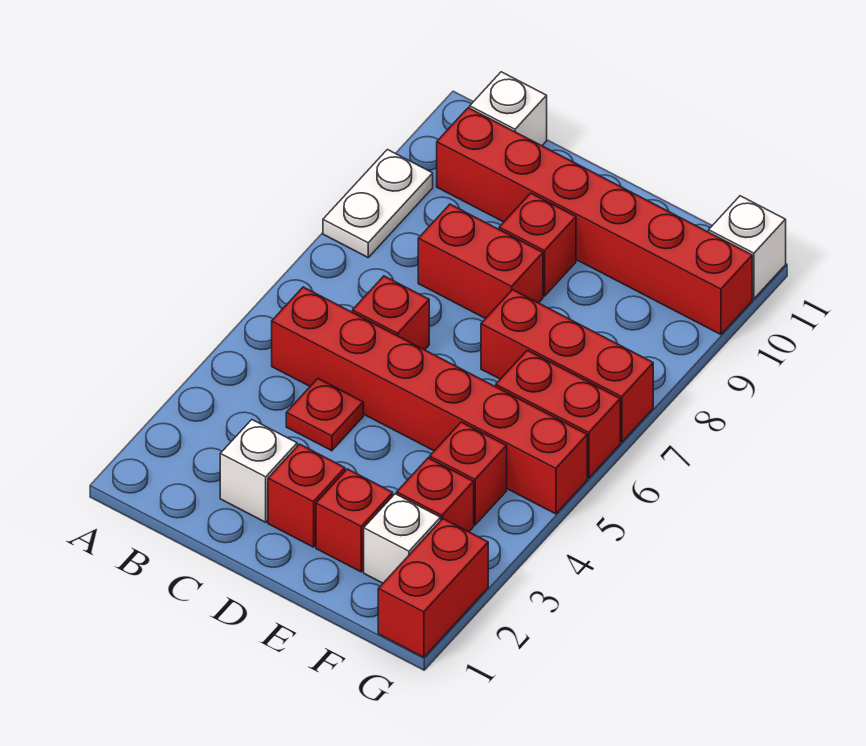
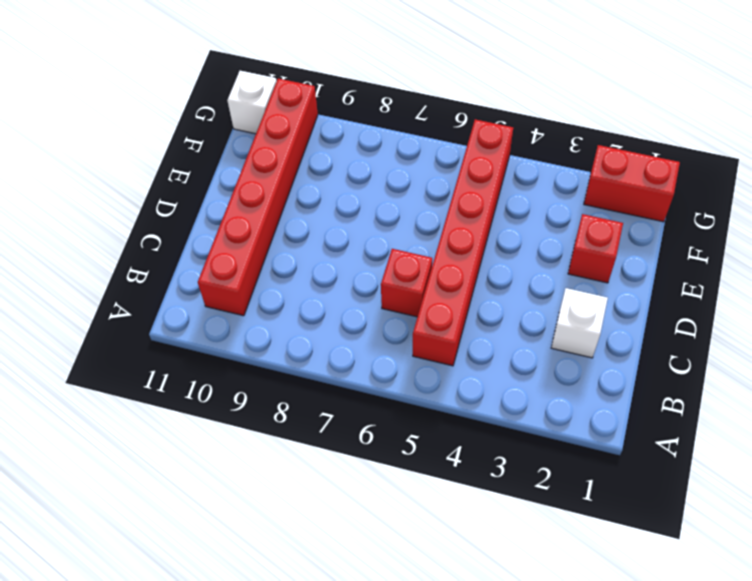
none -> white plate A8:A9 level 1
none -> white brick B11 level 1
none -> red plate C4 level 1

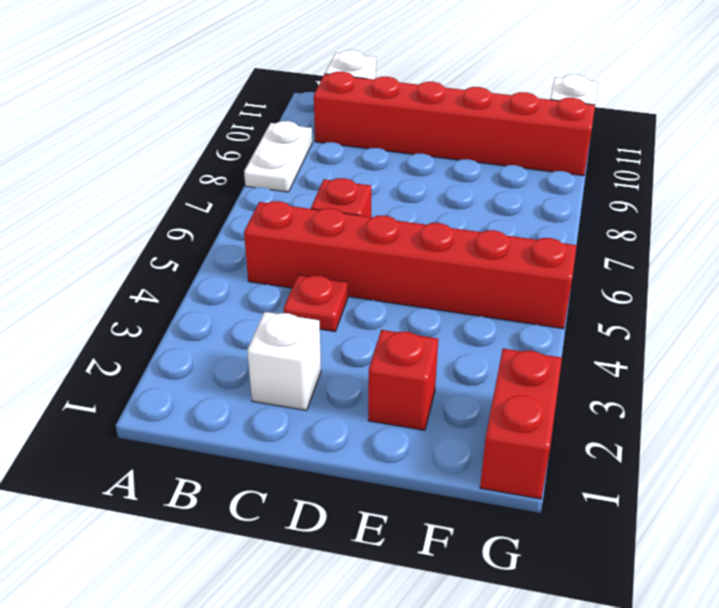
none -> red brick C8:D8 level 1
none -> red brick D2 level 1
none -> red brick D9 level 1

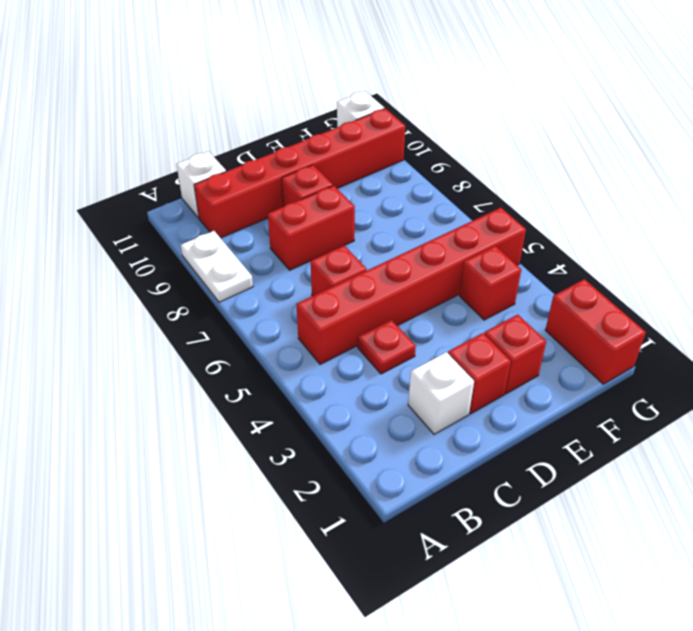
none -> red brick E7:G7 level 1
none -> white brick F2 level 1
none -> red brick F3 level 1

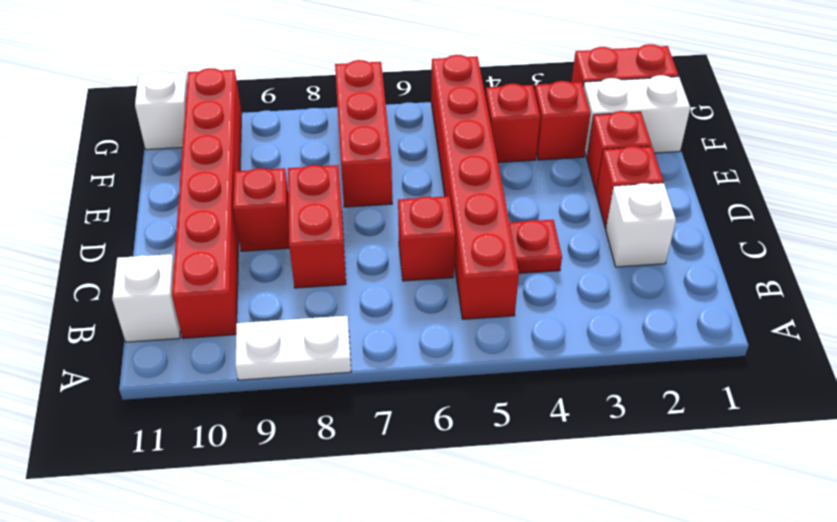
white brick F1:F2 level 1 -> white brick F2 level 1
none -> red brick F6:G6 level 1

